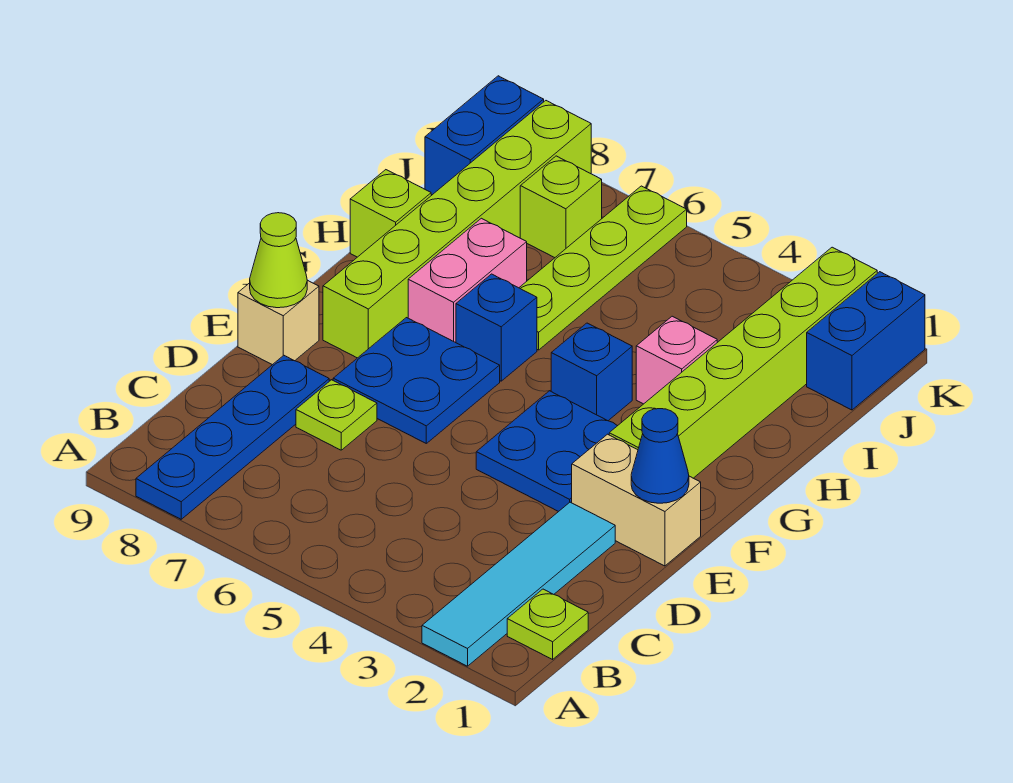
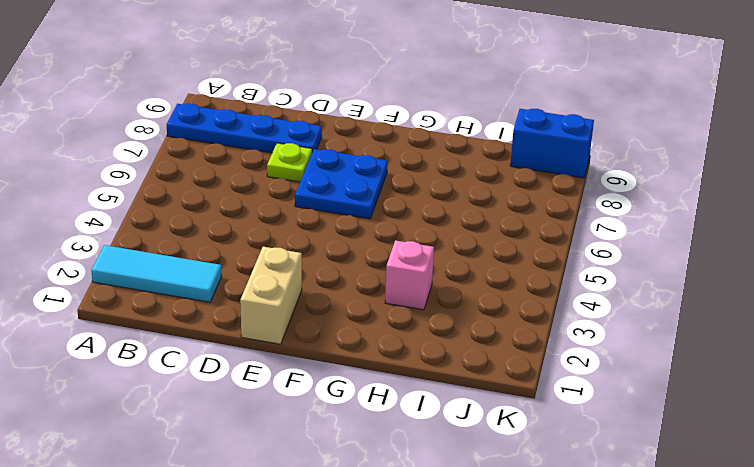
cyan tile A2:C2 level 1 -> cyan tile A2:D2 level 1
none -> lime plate B1 level 1
none -> blue plate E3:F4 level 1
none -> tan brick E9 level 1

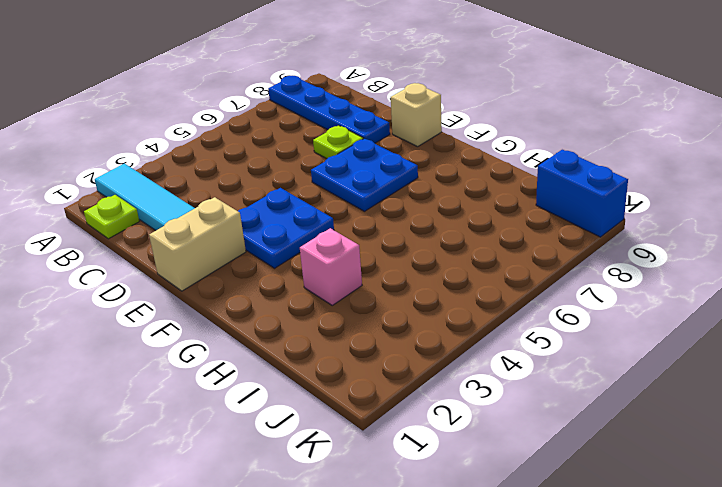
none -> lime brick F2:K2 level 1
none -> lime brick F8:K8 level 1
none -> blue brick G4 level 1

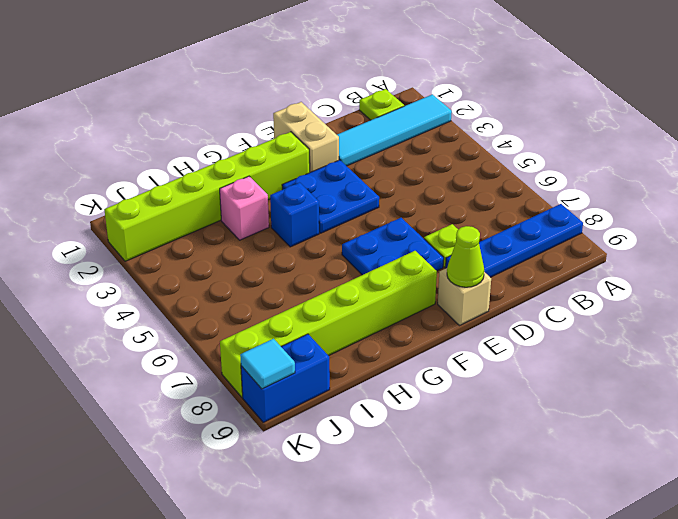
cyan tile K9 level 2 -> none
none -> blue brick G6 level 1
none -> pink brick G7:H7 level 1
none -> lime plate H6:K6 level 1

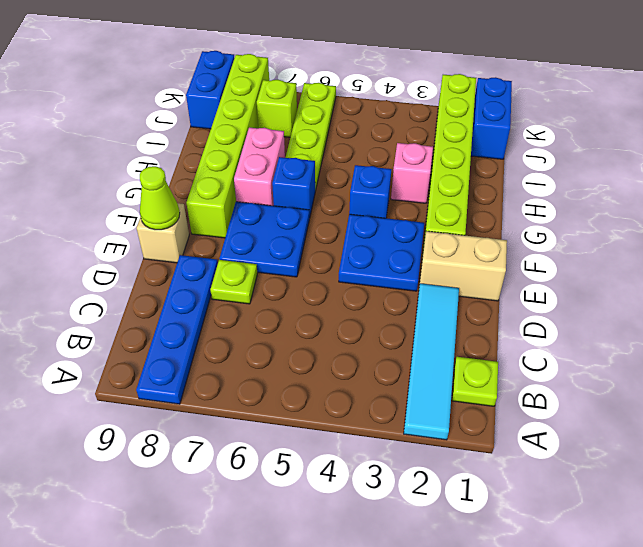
none -> lime brick H9 level 1
none -> blue cone E1 level 2

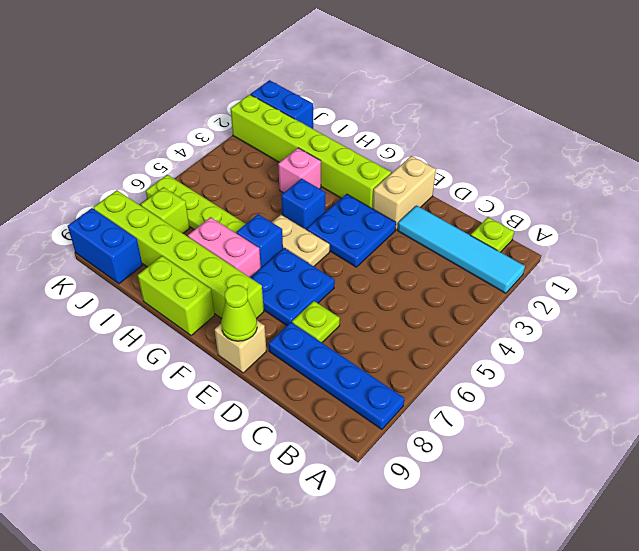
tan plate F5:G5 level 1 -> none
lime brick G9:H9 level 1 -> lime brick H9 level 1
none -> blue cone E1 level 2

